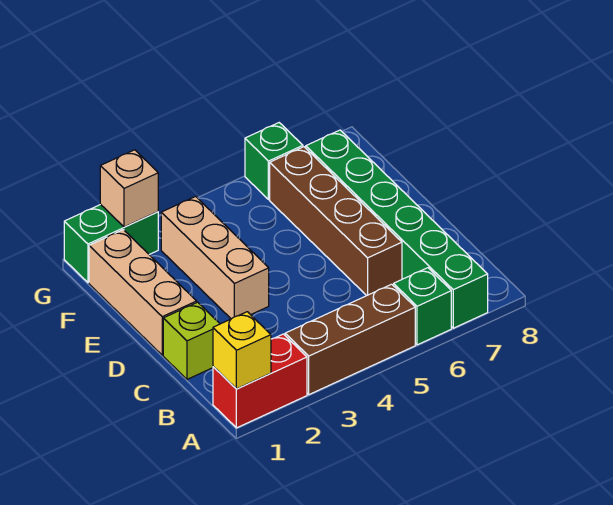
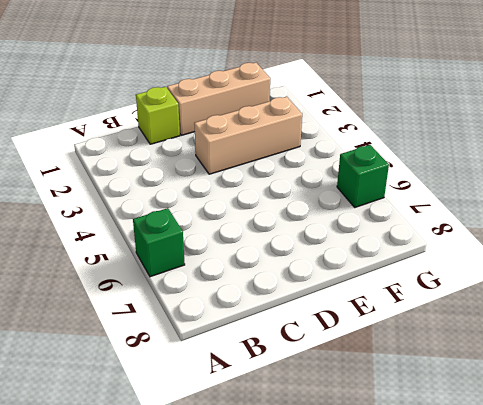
none -> red brick A1:A2 level 1
none -> brown brick A3:A5 level 1
none -> green brick A7:F7 level 1

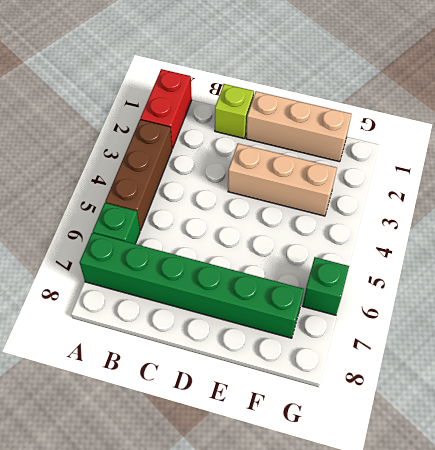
none -> brown brick C6:F6 level 1
none -> green brick G1:G2 level 1
none -> yellow brick A1 level 2

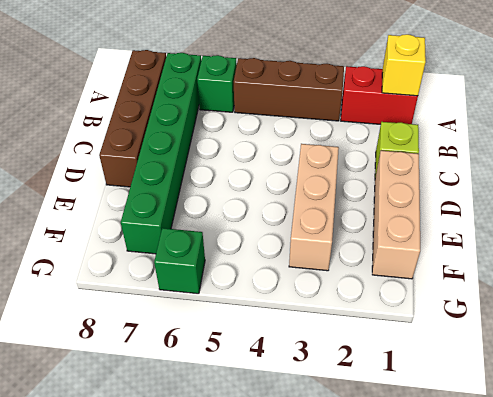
brown brick A8:D8 level 1 -> brown brick C6:F6 level 1
none -> green brick G1:G2 level 1
none -> tan brick G2 level 2

